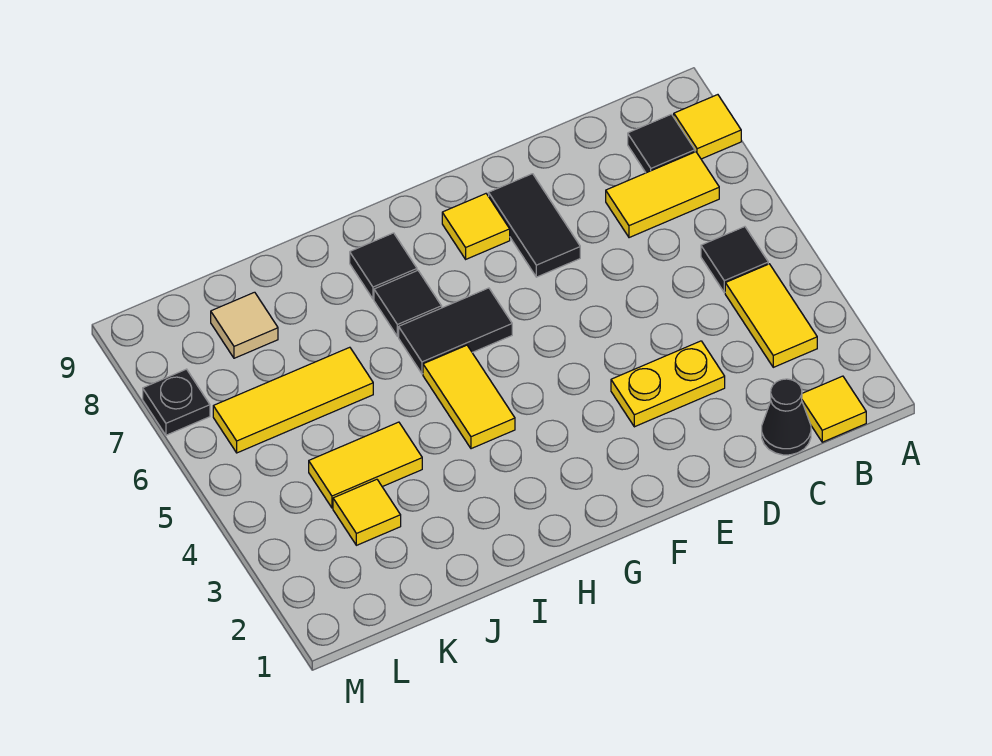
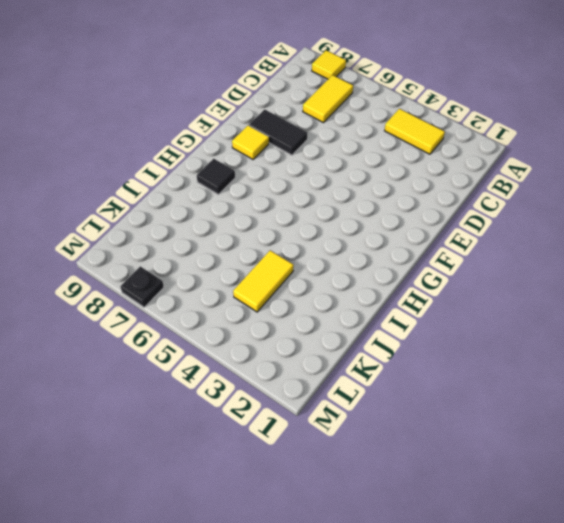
none -> yellow tile B1 level 1
none -> black tile B5 level 1
none -> black tile B8 level 1

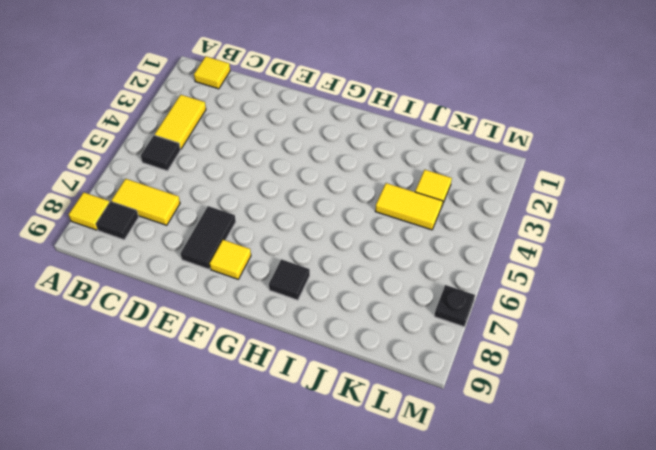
none -> black cone C1 level 1
none -> yellow plate D3:E3 level 1
none -> black tile G6:H6 level 1

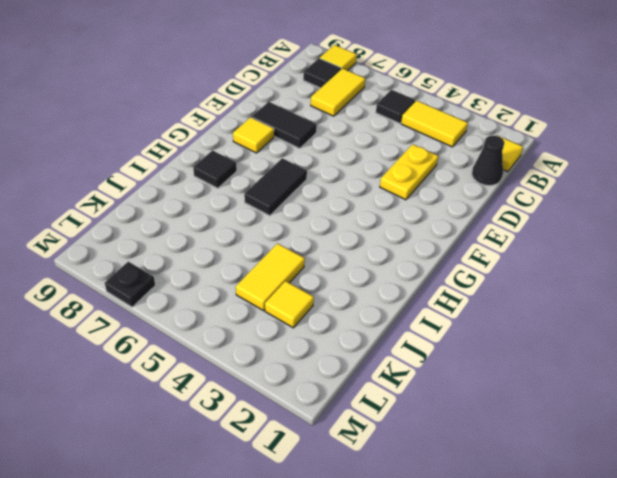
none -> yellow tile H4:H5 level 1
none -> black tile H7 level 1
none -> yellow tile J6:L6 level 1

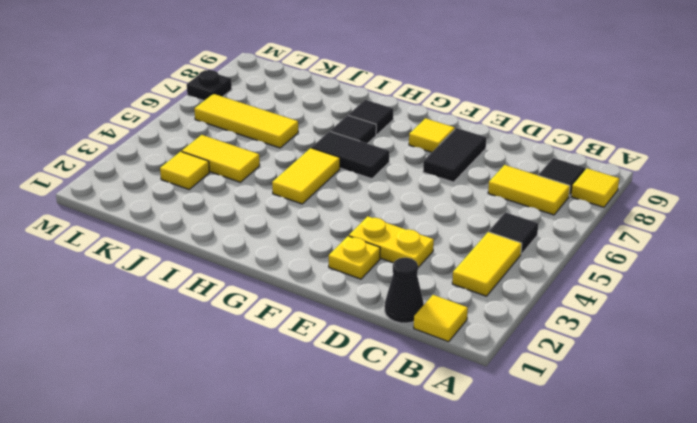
yellow plate E2 level 1 -> none
none -> tan tile K8 level 1

